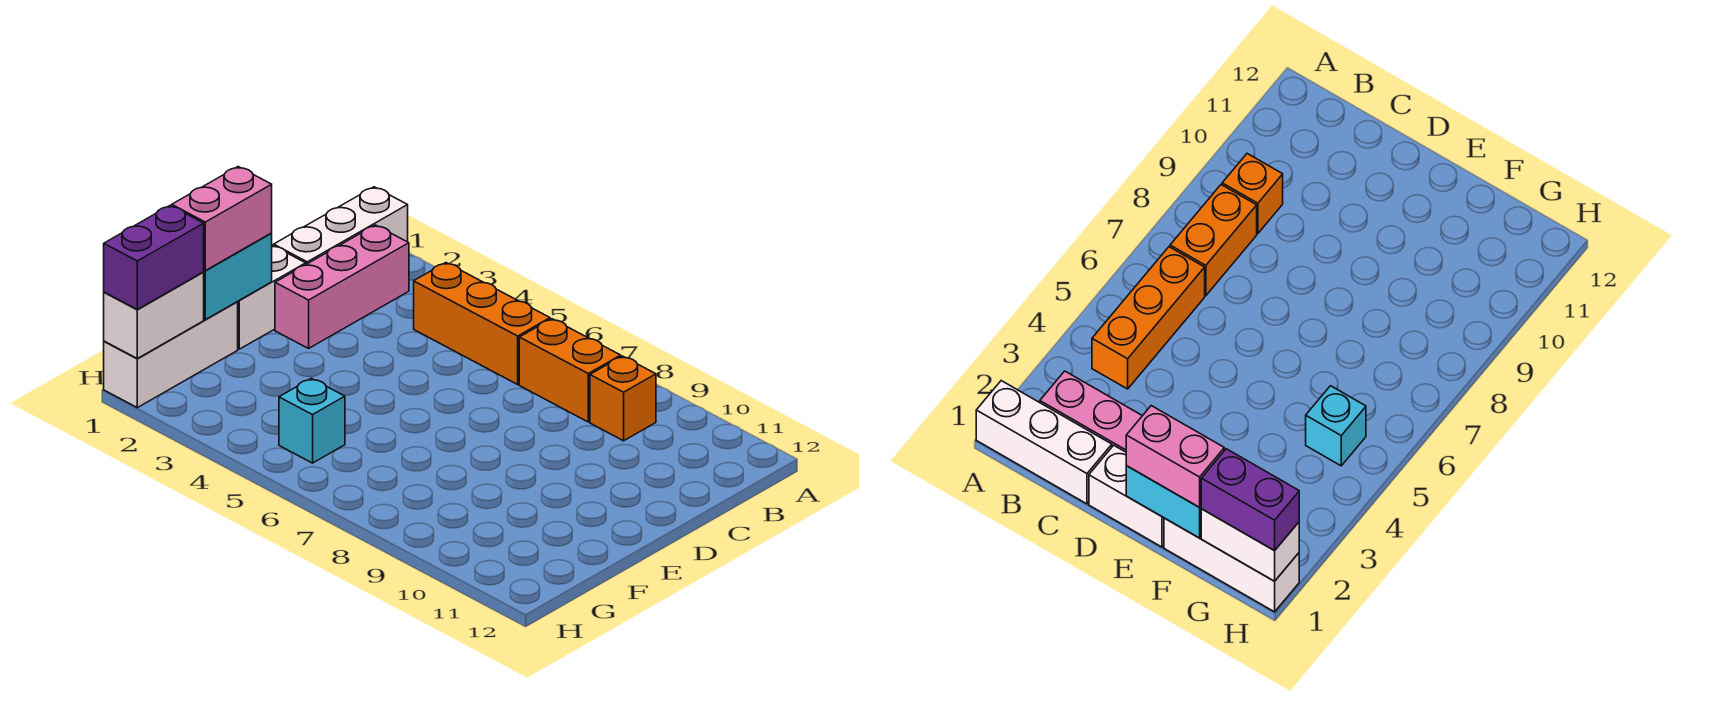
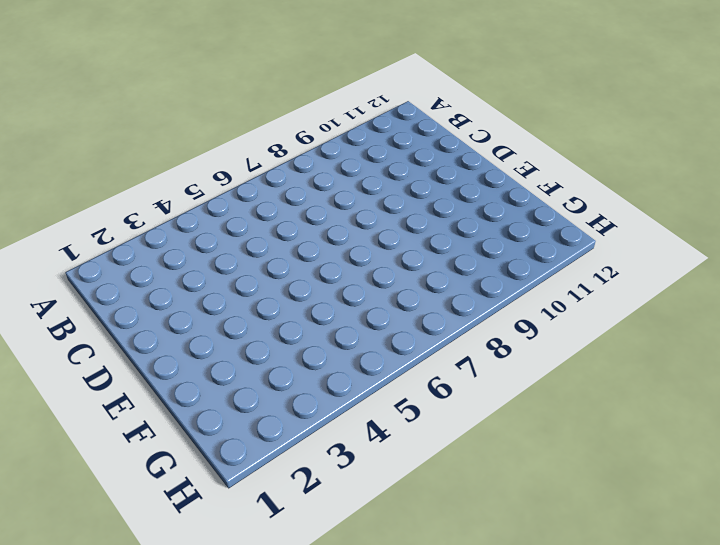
none -> white brick A1:C1 level 1
none -> pink brick B2:D2 level 1
none -> orange brick B4:B6 level 1

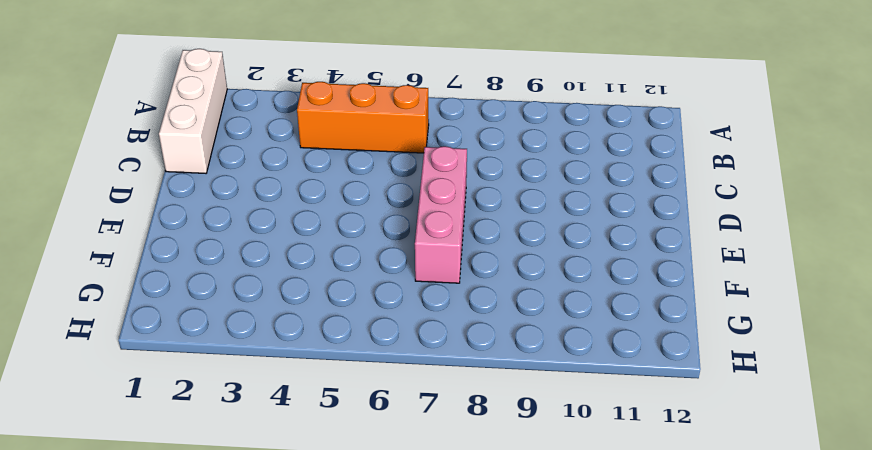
pink brick D7:F7 level 1 -> pink brick B2:D2 level 1
none -> orange brick B7:B8 level 1
none -> orange brick B9 level 1
none -> white brick D1:E1 level 1

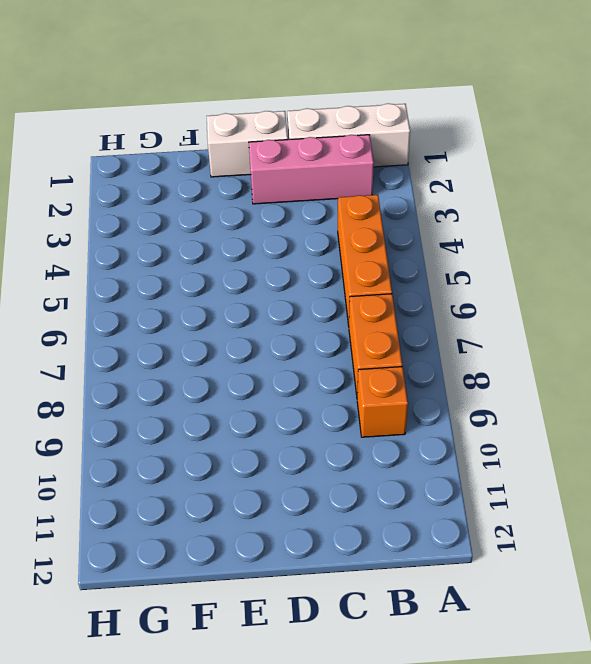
none -> white brick F1:H1 level 1
none -> cyan brick G5 level 1
none -> cyan brick E1:F1 level 2

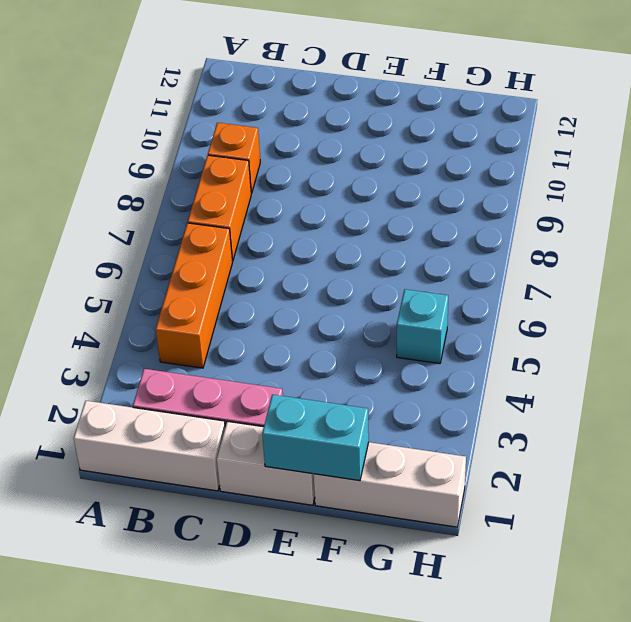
none -> white brick G1:H1 level 2
none -> pink brick E1:F1 level 3
none -> purple brick G1:H1 level 3

